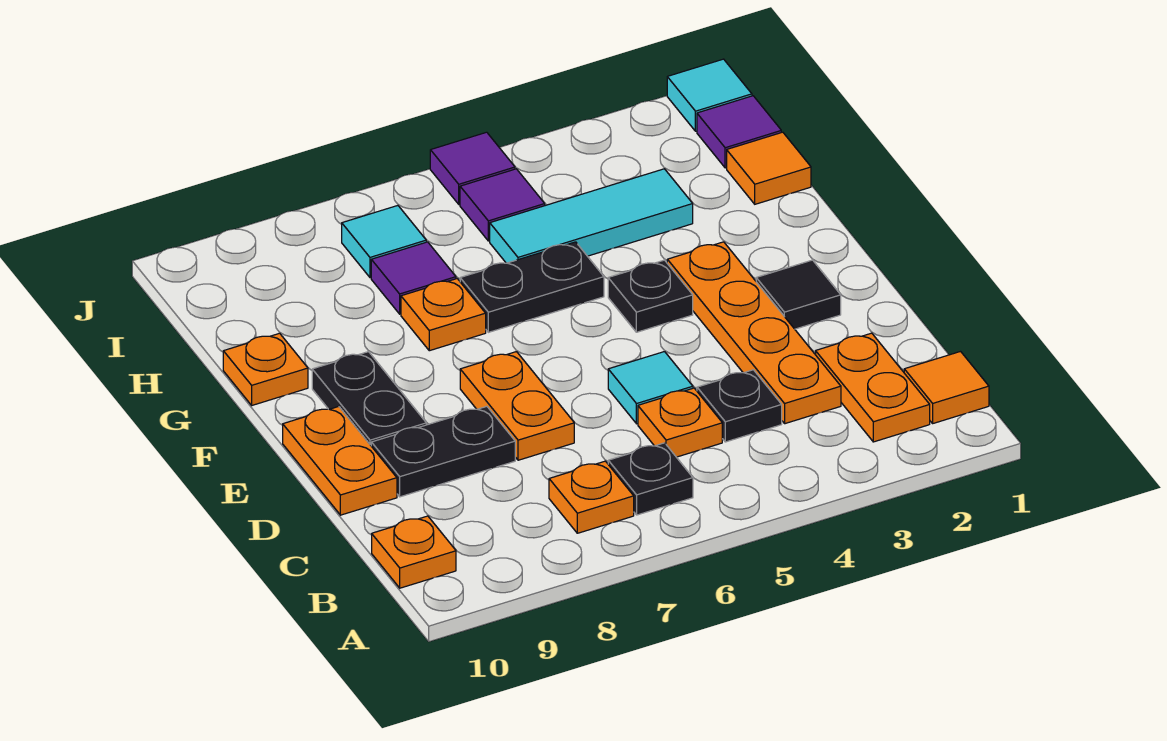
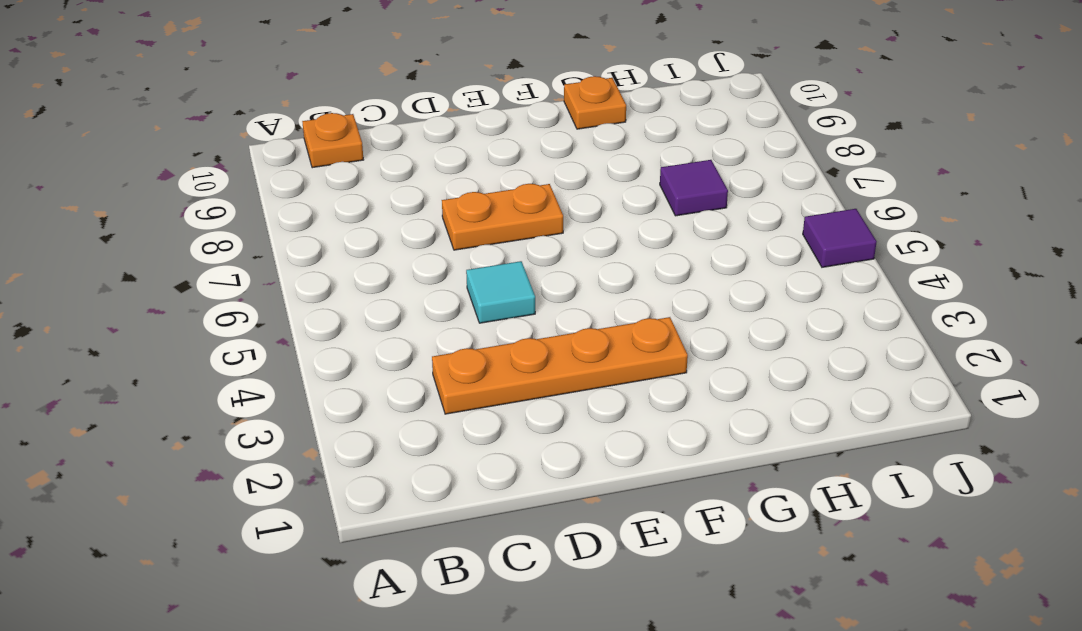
none -> orange tile B1 level 1
none -> orange plate B2:C2 level 1
none -> black plate B6 level 1

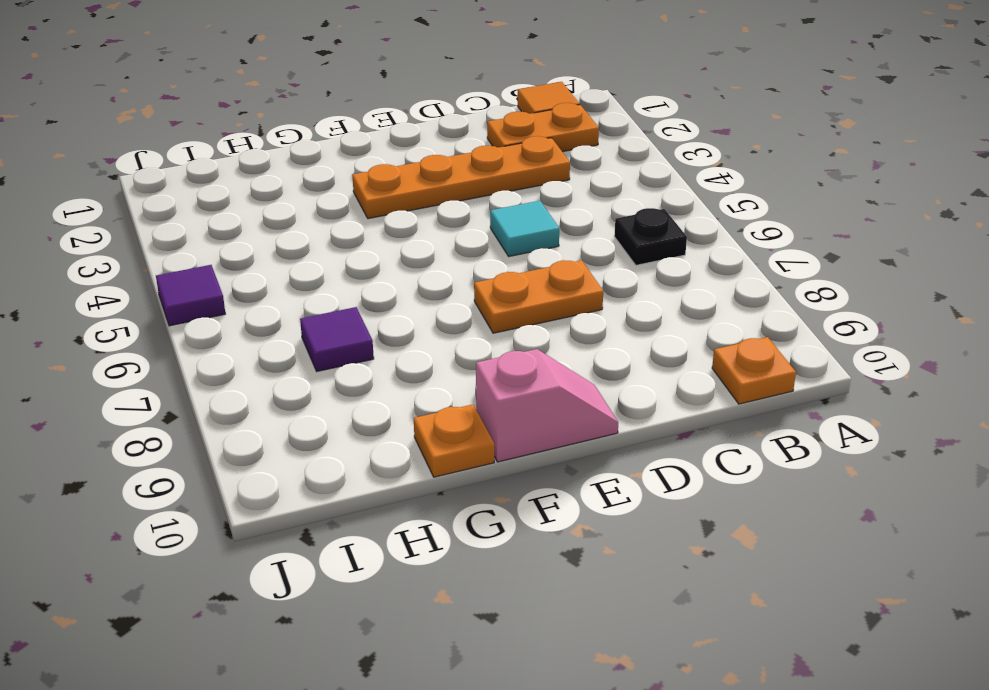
pink slope E10:F10 level 1 top F -> orange plate D10:E10 level 1
none -> orange plate B7 level 1
none -> black plate C4 level 1
none -> orange plate C5 level 1

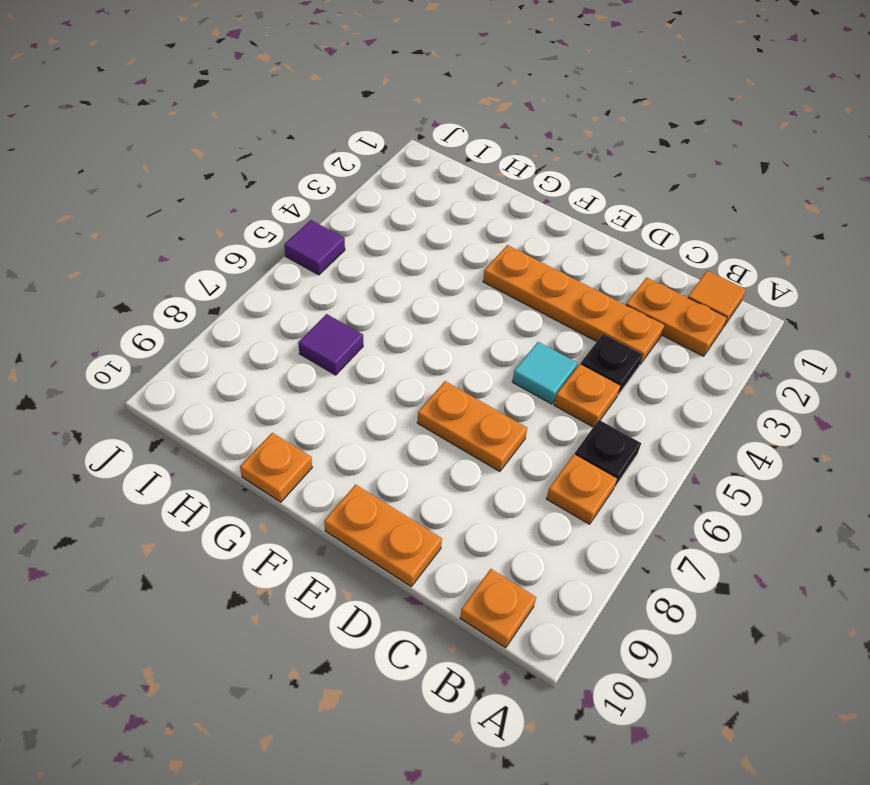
none -> black plate D8:D9 level 1
none -> black tile E2 level 1
none -> black plate E9:F9 level 1

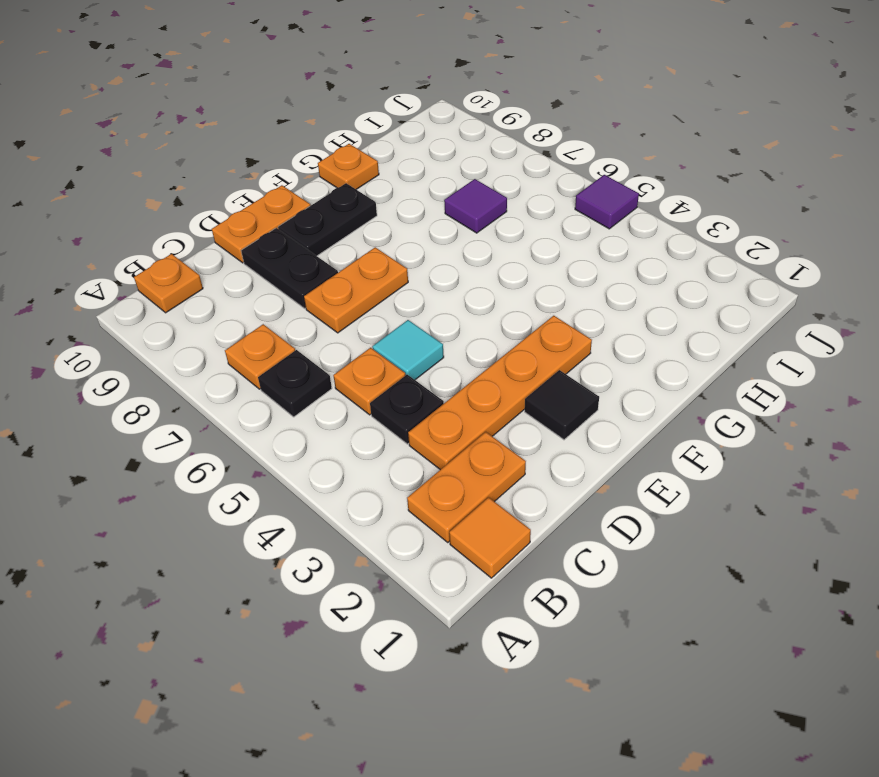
none -> black plate F4 level 1
none -> black plate G5:G6 level 1
none -> orange plate G7 level 1

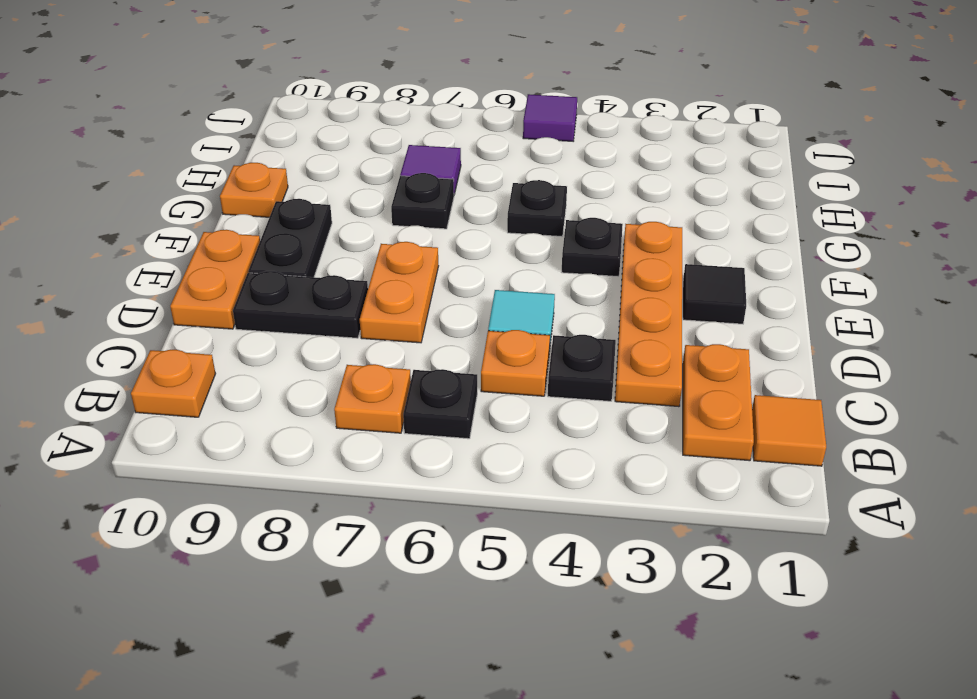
black plate G5 level 1 -> black plate G5:G6 level 1
black plate G7 level 1 -> orange plate G7 level 1
none -> orange tile H1 level 1
none -> cyan tile H3:H5 level 1
none -> purple tile I1 level 1

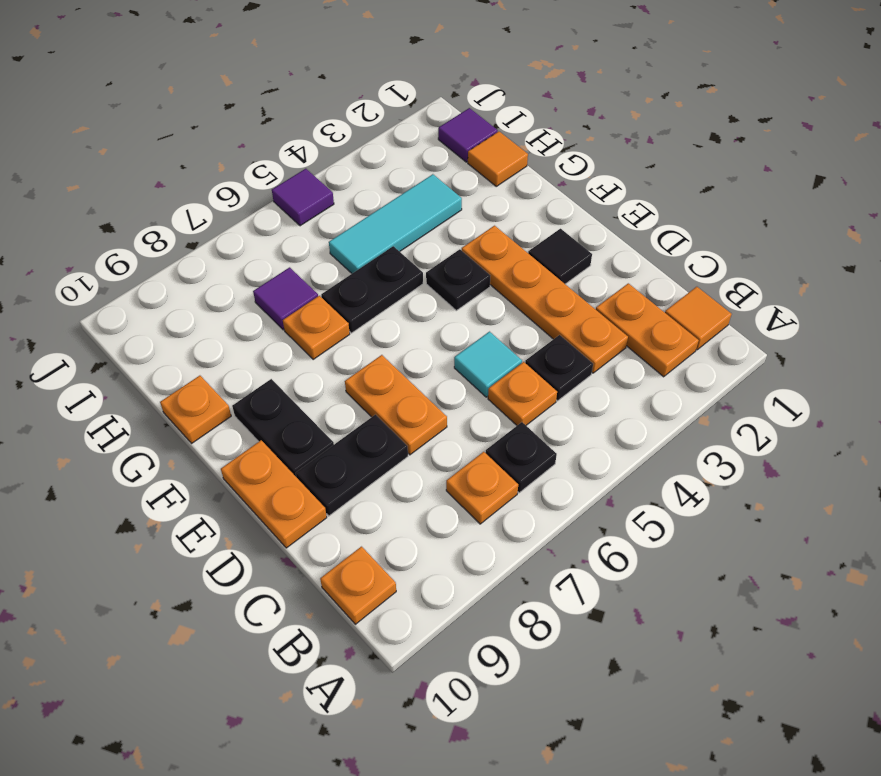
none -> purple tile I5 level 1
none -> cyan tile I7 level 1
none -> cyan tile J1 level 1

